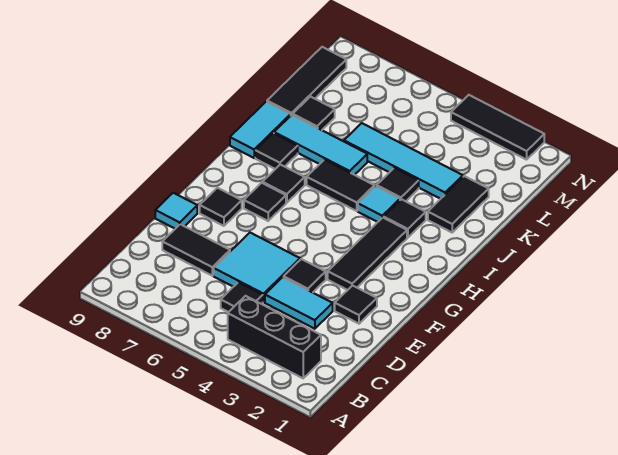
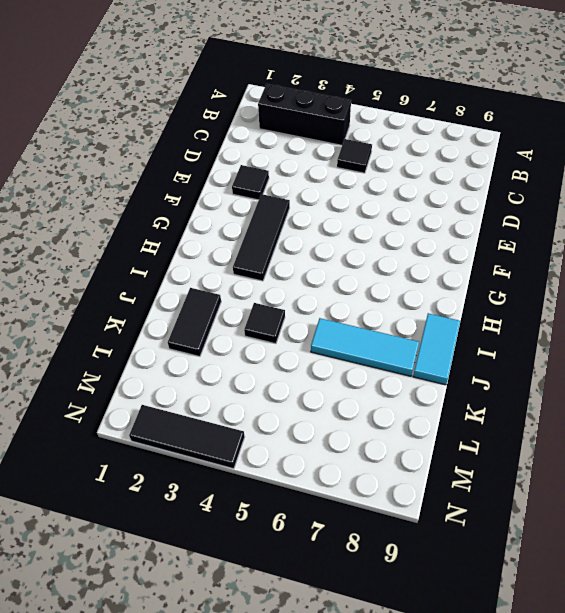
none -> cyan tile D3:D4 level 1
none -> cyan tile D5:E6 level 1
none -> black tile D7:D8 level 1

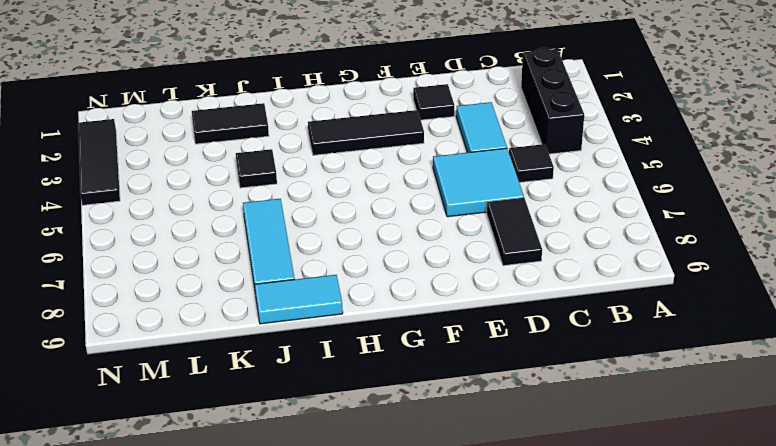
none -> black tile E4 level 1
none -> cyan tile E9 level 1
none -> black tile F8 level 1

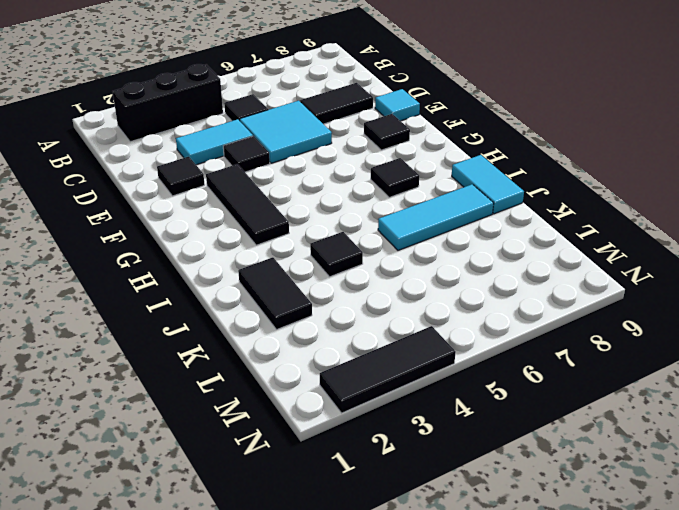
none -> black tile G7 level 1
none -> black tile I3 level 1
none -> cyan tile I4 level 1

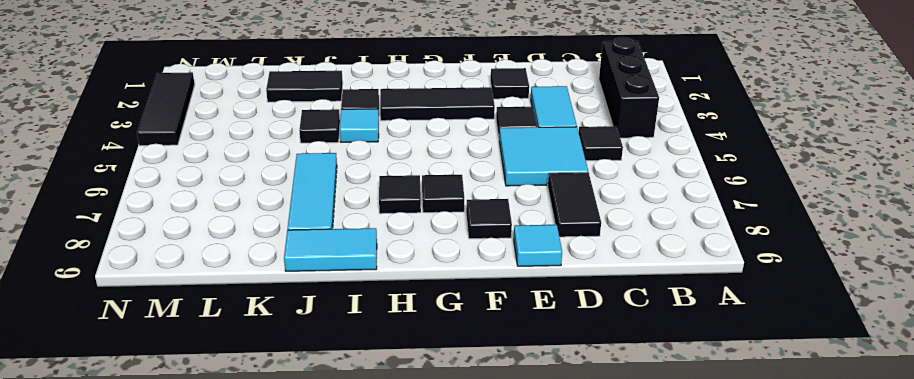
none -> black tile I5:I6 level 1
none -> black tile I8 level 1
none -> cyan tile K3:K6 level 1

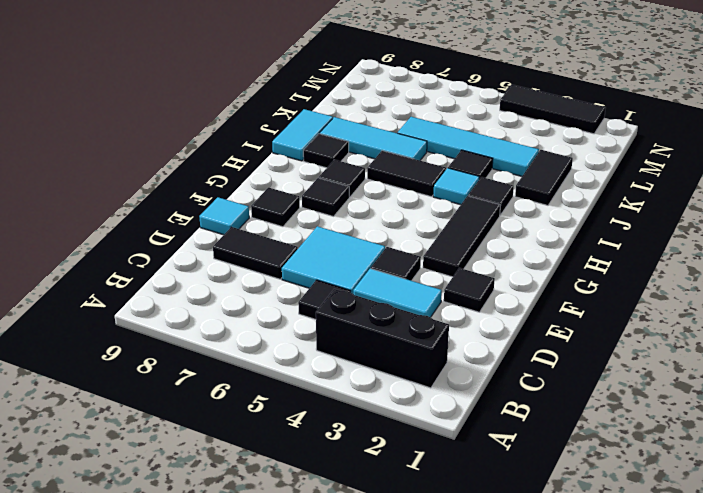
none -> black tile K8 level 1
none -> black tile K9:M9 level 1

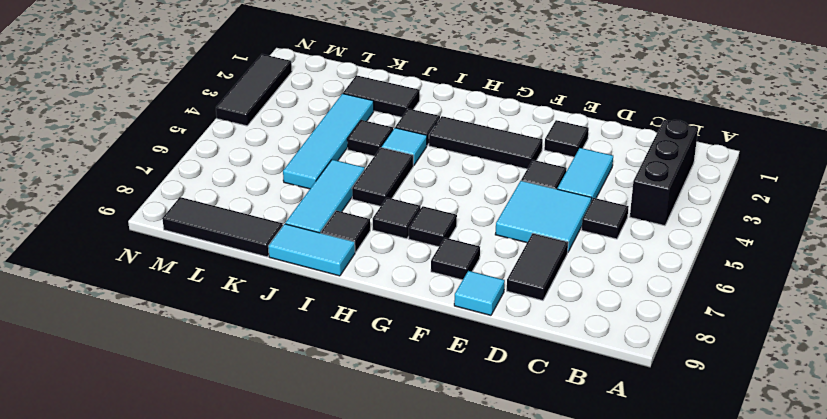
none -> black tile K8 level 1

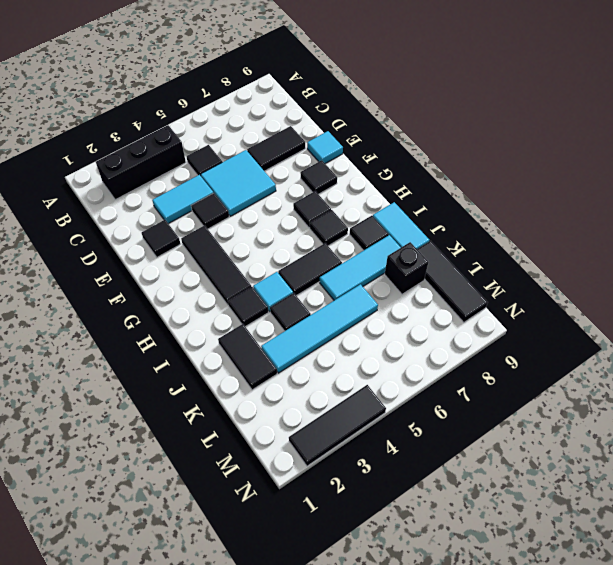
black brick K8 level 1 -> black tile K8 level 1

